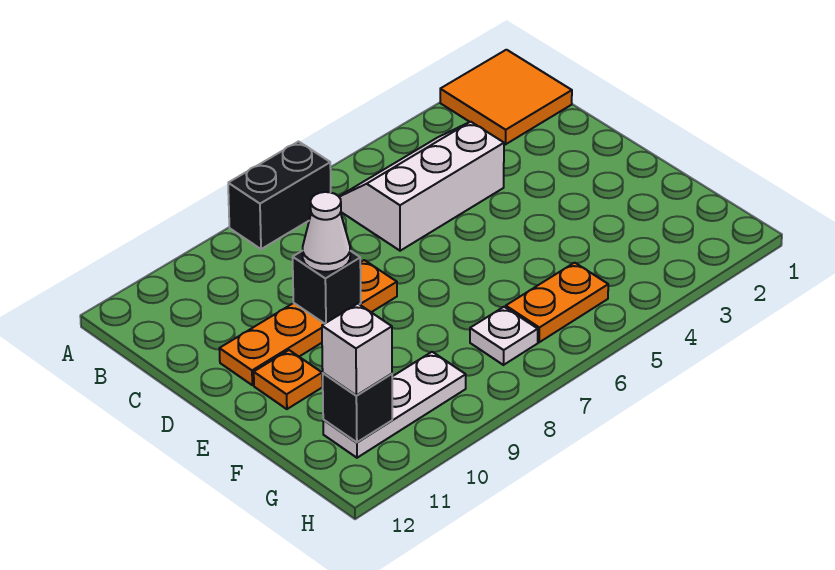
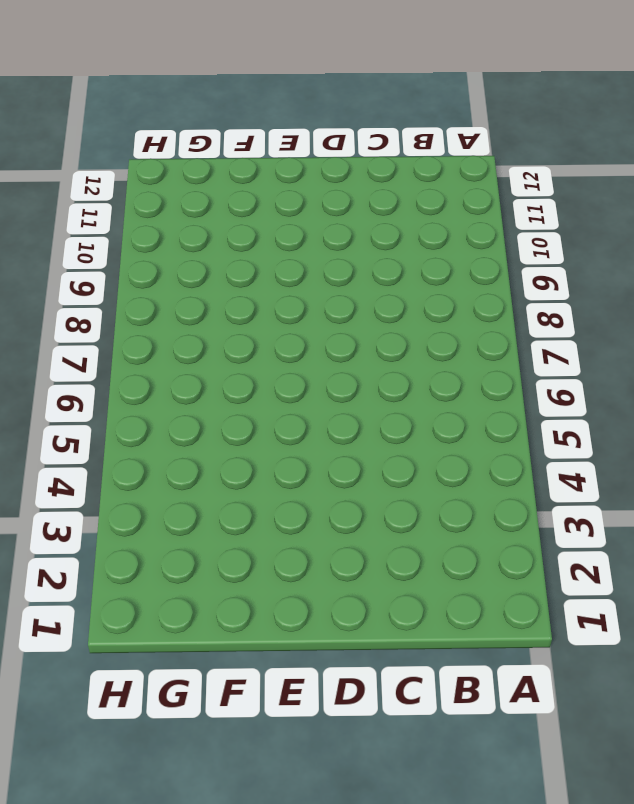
none -> orange tile A1:B2 level 1
none -> black brick A7:A8 level 1
none -> white slope B4:C6 level 1 top C

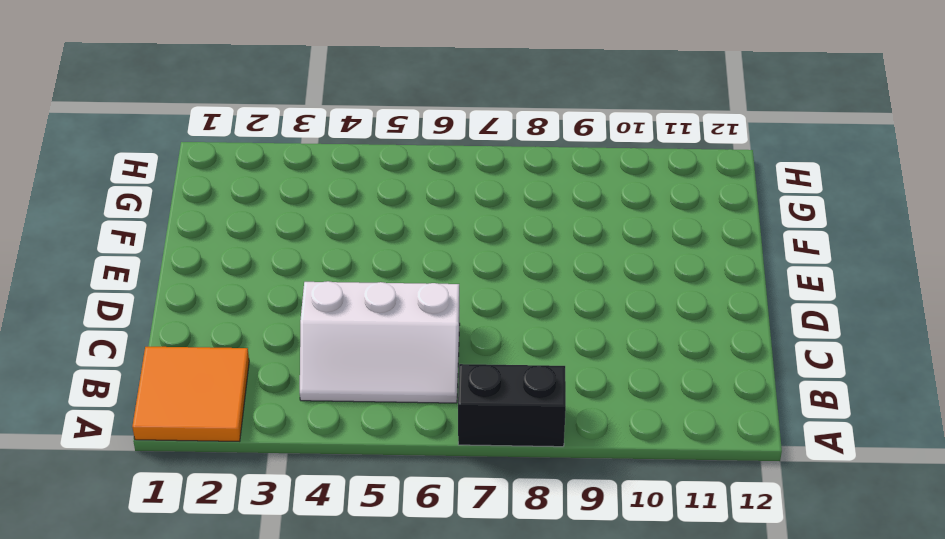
none -> orange plate D8:D11 level 1
none -> orange plate E11 level 1
none -> orange plate G5:G6 level 1

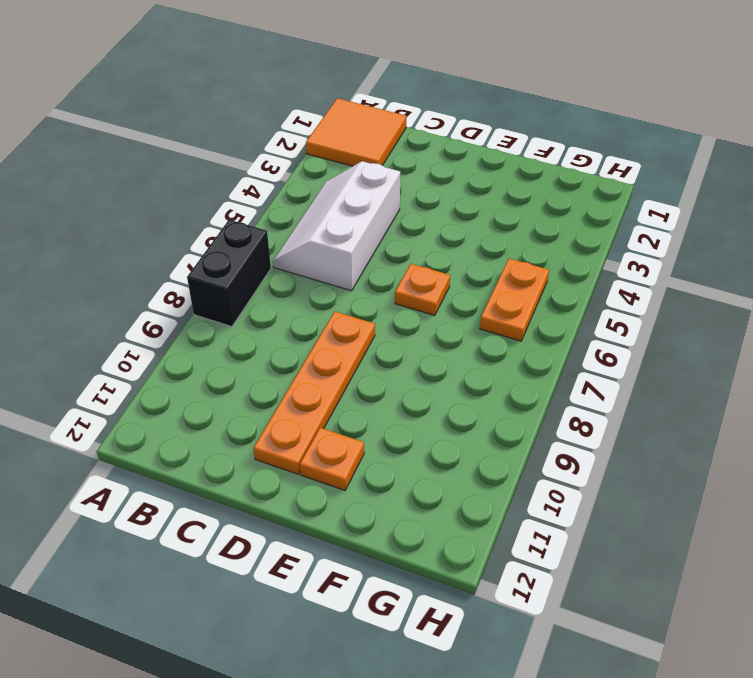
orange plate E6 level 1 -> none
none -> white plate G7 level 1
none -> white plate G9:G11 level 1
none -> black brick D9 level 2

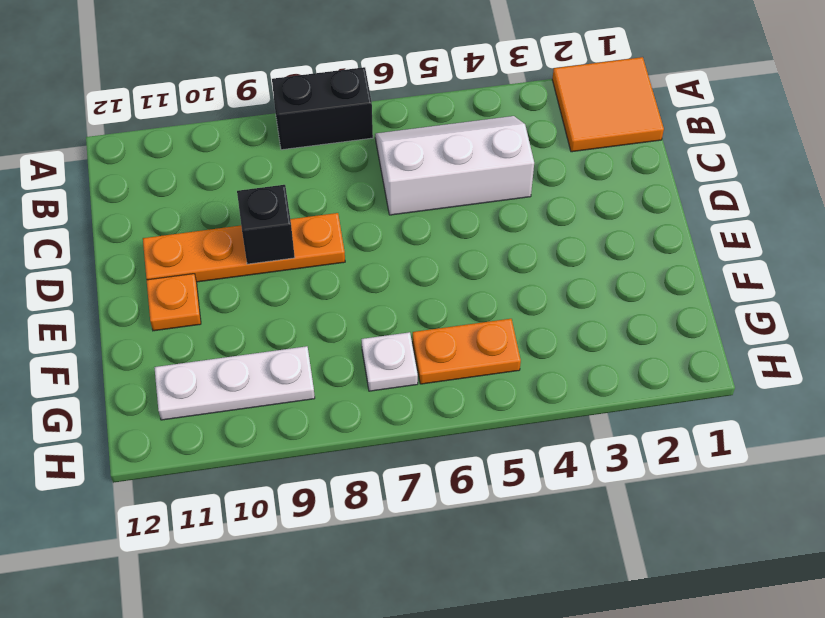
none -> black brick G11 level 2
none -> white cone D9 level 3
none -> white brick G11 level 3

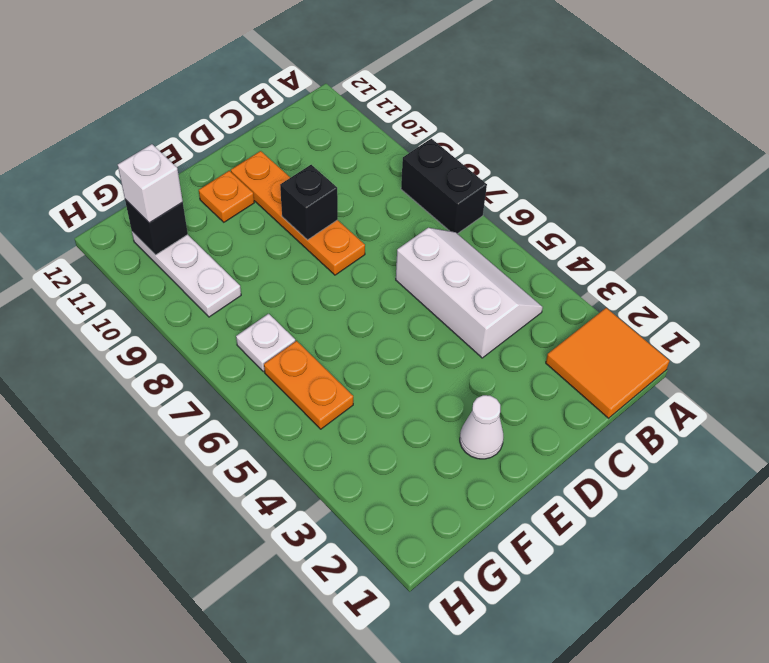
white cone E2 level 1 -> white cone D9 level 3

